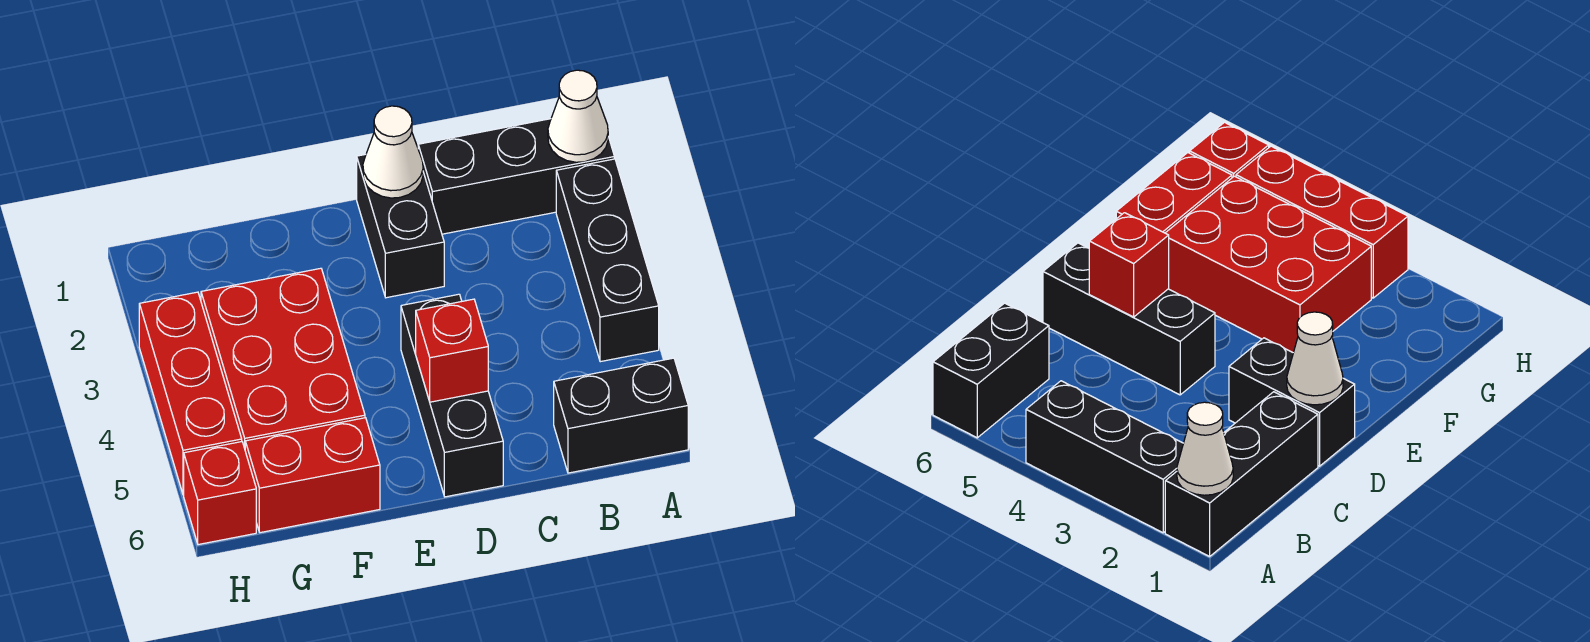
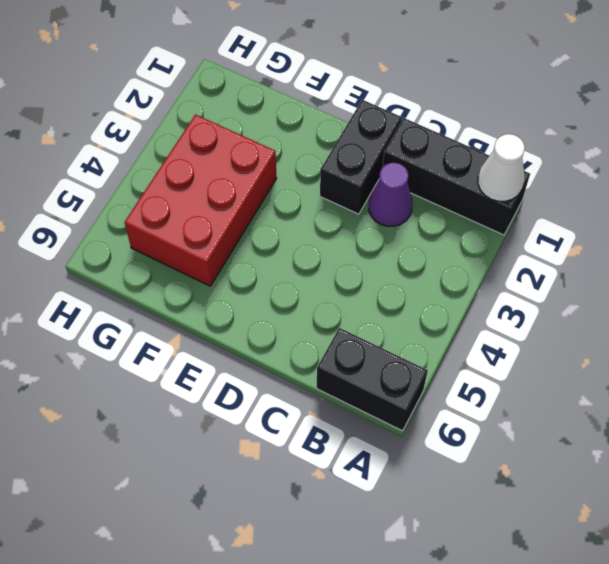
purple cone C2 level 1 -> none
none -> black brick A2:A4 level 1
none -> black brick D4:D6 level 1
none -> red brick F6:G6 level 1

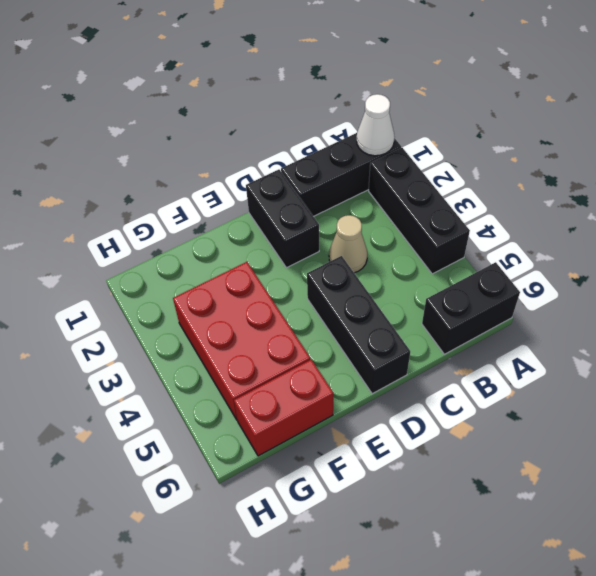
tan cone C3 level 1 -> none
none -> red brick H3:H5 level 1
none -> red brick H6 level 1
none -> white cone D1 level 2

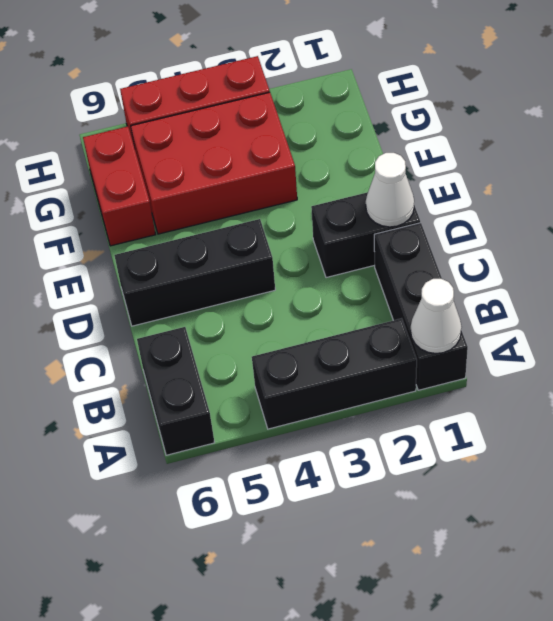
none -> red brick H6 level 1
none -> red brick D5 level 2

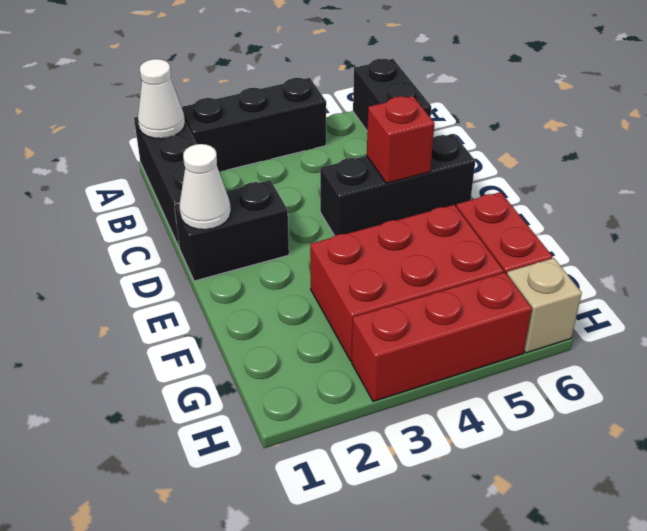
tan brick H6 level 1 -> red brick H6 level 1

